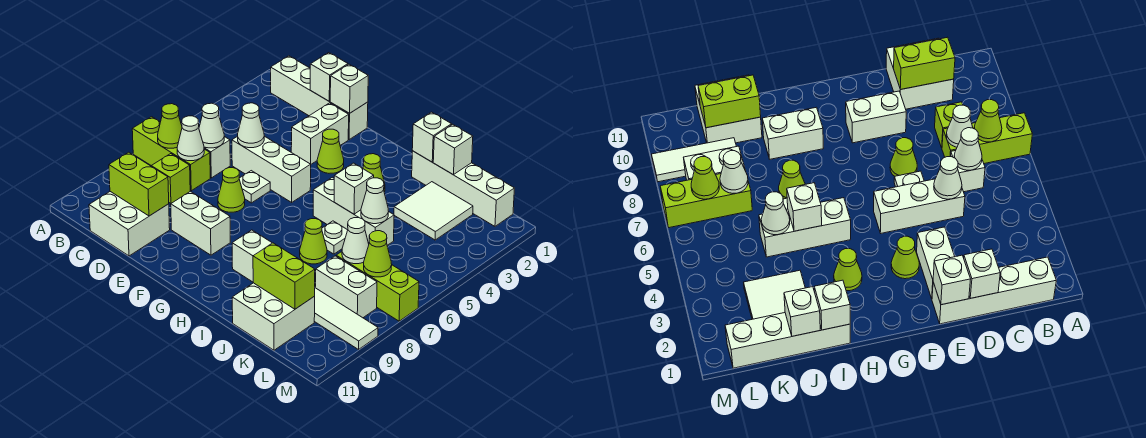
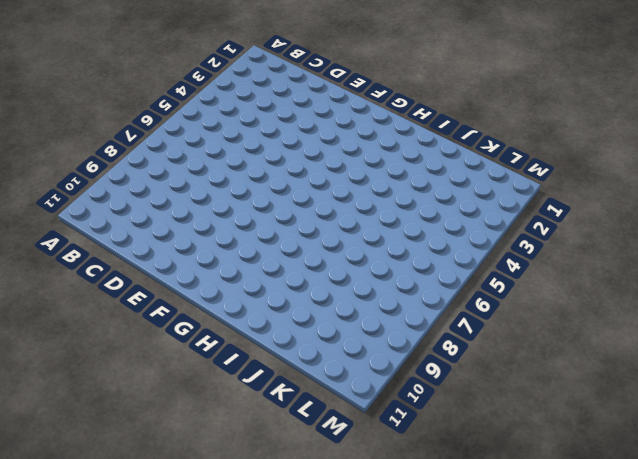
none -> lime brick A7:C7 level 1
none -> white brick B1:E1 level 1
none -> white brick C6 level 1
none -> lime brick C8 level 1

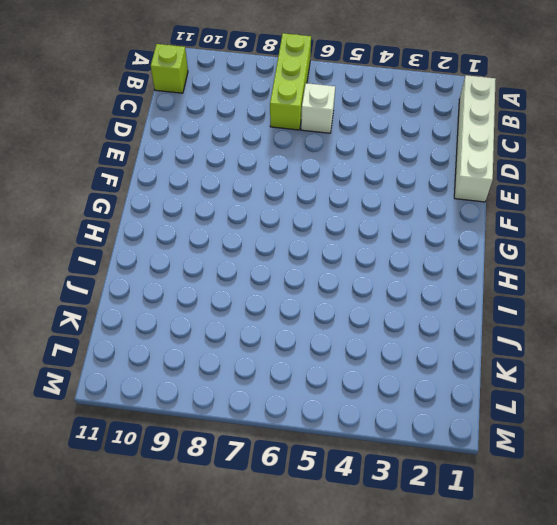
lime brick B11 level 1 -> lime brick C8 level 1
none -> white brick C10:D11 level 1
none -> white brick D5:F5 level 1
none -> white brick E2:E3 level 1
none -> white plate E6 level 1

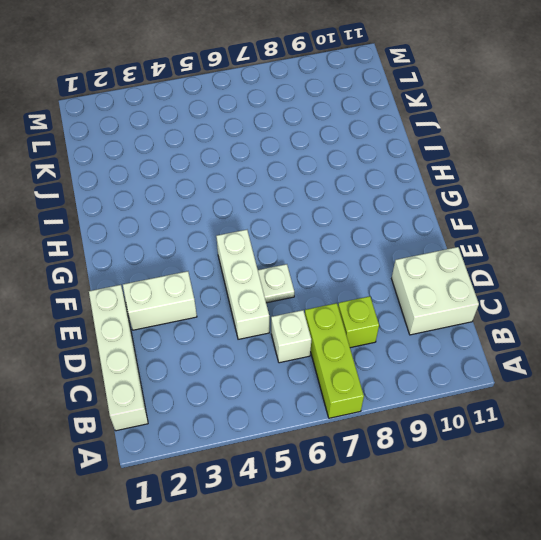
none -> lime cone E7 level 1
none -> white brick E9:F9 level 1
none -> lime cone F3 level 1
none -> lime cone H3 level 1

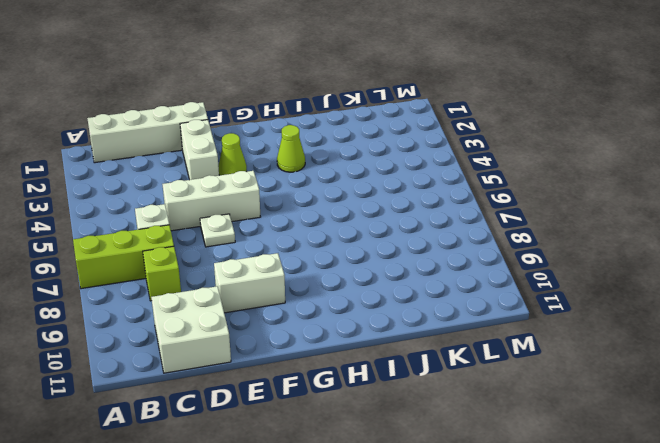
none -> lime cone E7 level 1
none -> white brick H5:J5 level 1
none -> white brick H9:I9 level 1
none -> white brick I1:L1 level 1

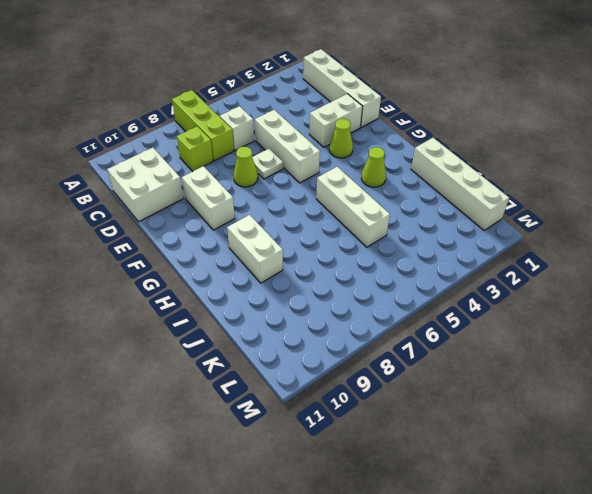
none -> white plate I6 level 1
none -> lime cone I7 level 1
none -> white tile J2:K3 level 1
none -> white brick J10:K11 level 1

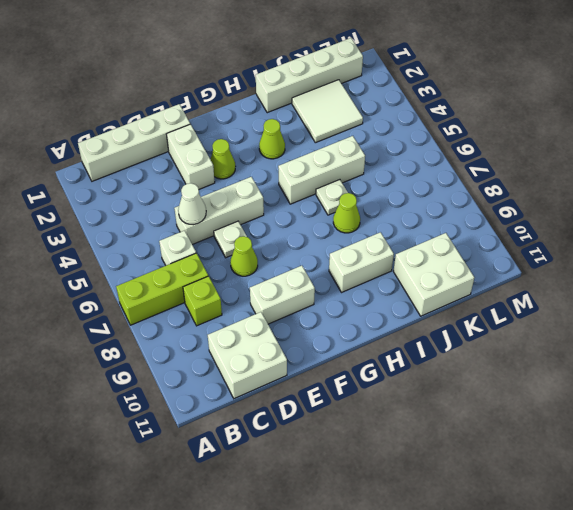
none -> lime brick K7:M7 level 1
none -> white brick K8:L8 level 1
none -> white tile K9:M9 level 1
none -> lime cone B7 level 2

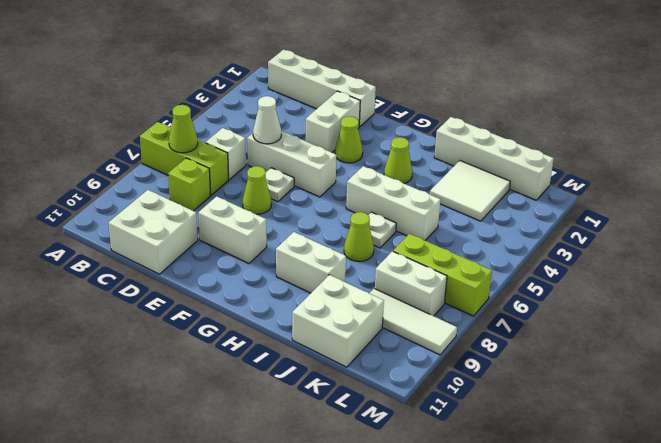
none -> white cone C6 level 2
none -> white cone C7 level 2
none -> lime brick C10:D10 level 2
none -> white brick D1 level 2

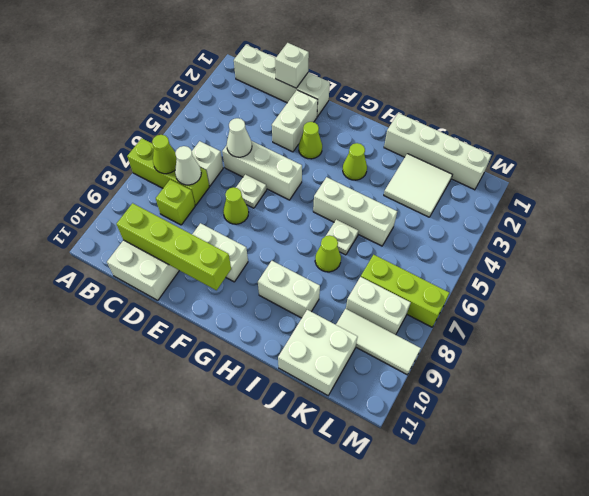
lime brick C10:F10 level 2 -> lime brick C10:D10 level 2
none -> white cone C6 level 2
none -> white brick E1 level 2
none -> white brick I1 level 2
none -> white brick I5 level 2

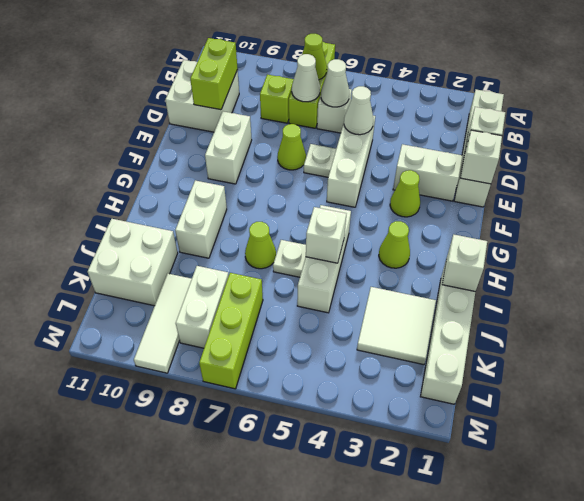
none -> white brick J1 level 2
none -> white cone J5 level 2
none -> lime brick J10:K10 level 2
none -> white cone K7 level 2

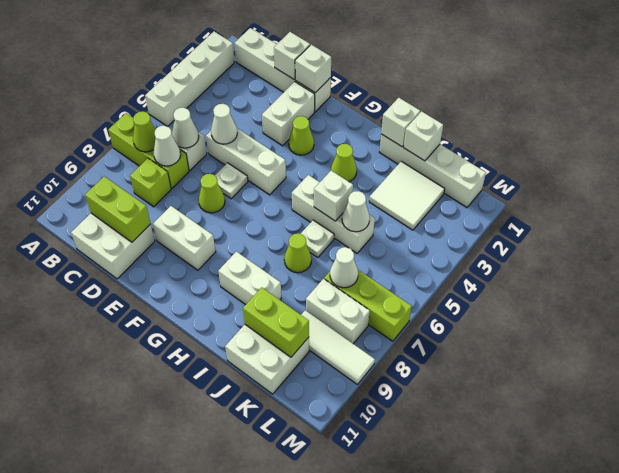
white brick A2:A5 level 1 -> none
none -> lime cone L7 level 2

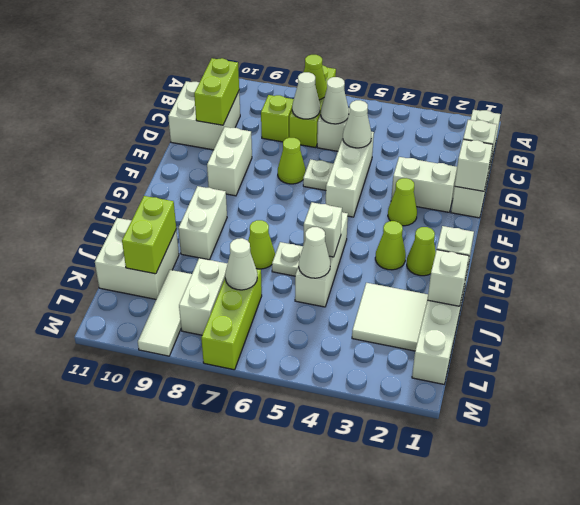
lime cone H2 level 1 -> lime cone L7 level 2

